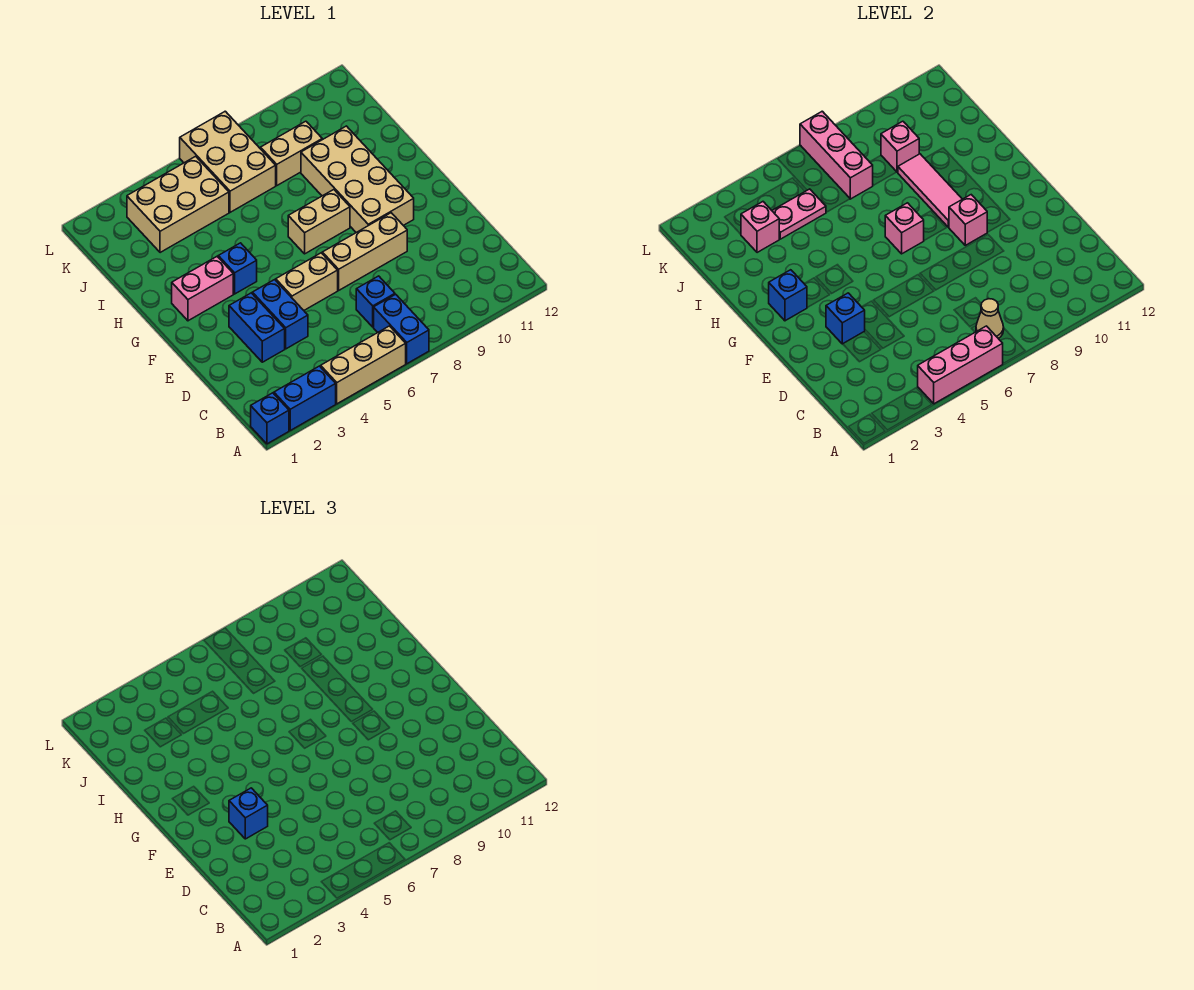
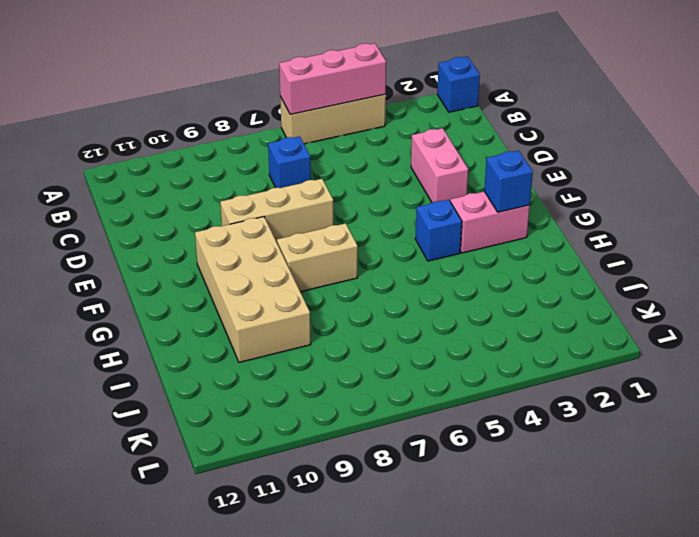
pink brick D3:E3 level 1 -> blue brick D3:E3 level 1
none -> blue brick A2:A3 level 1
none -> blue brick A7:B7 level 1
none -> blue brick D4:E4 level 1

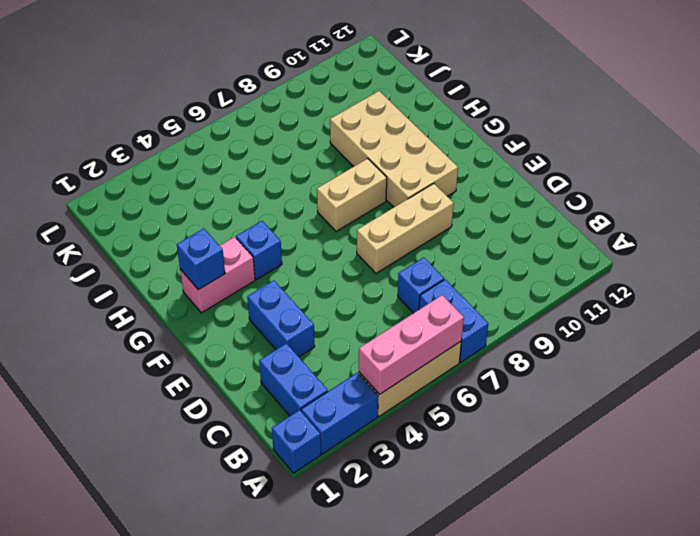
blue brick B2:C2 level 1 -> blue brick D4:E4 level 1
none -> tan brick E5:E6 level 1
none -> tan brick J3:K5 level 1
none -> tan brick J6:L7 level 1

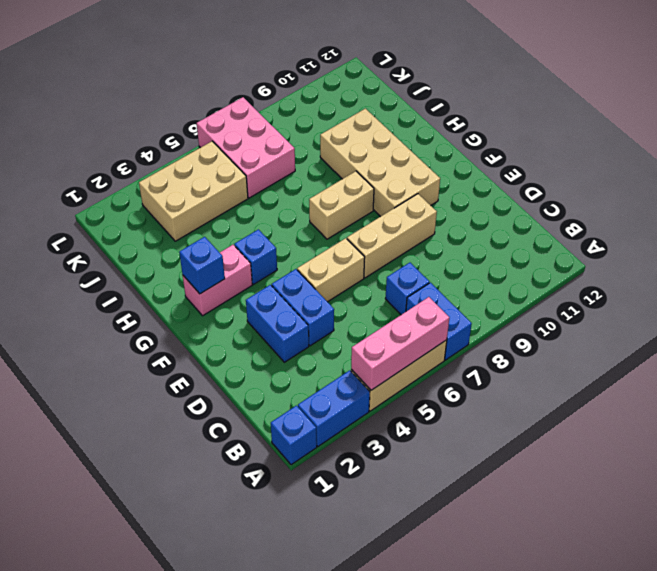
pink brick J6:L7 level 1 -> tan brick J6:L7 level 1
none -> tan brick J8:J9 level 1
none -> tan cone B7 level 2
none -> blue brick E3 level 2

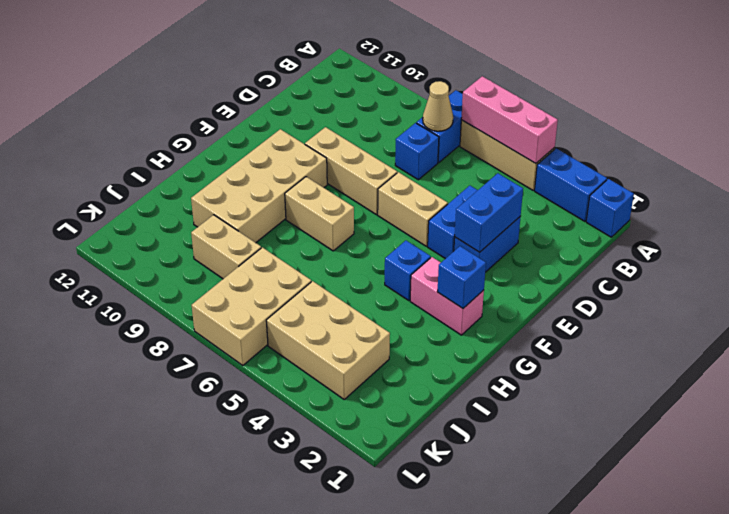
blue brick D3:E3 level 2 -> blue brick E3 level 2
none -> pink brick F9 level 2
none -> pink brick G7 level 2
none -> pink tile G9:I9 level 2

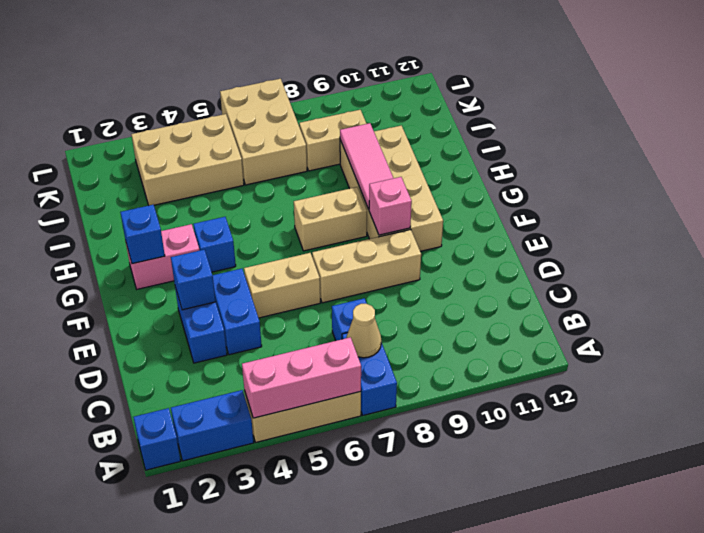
none -> pink brick G7 level 2
none -> pink brick J3 level 2
none -> pink plate J4:J5 level 2

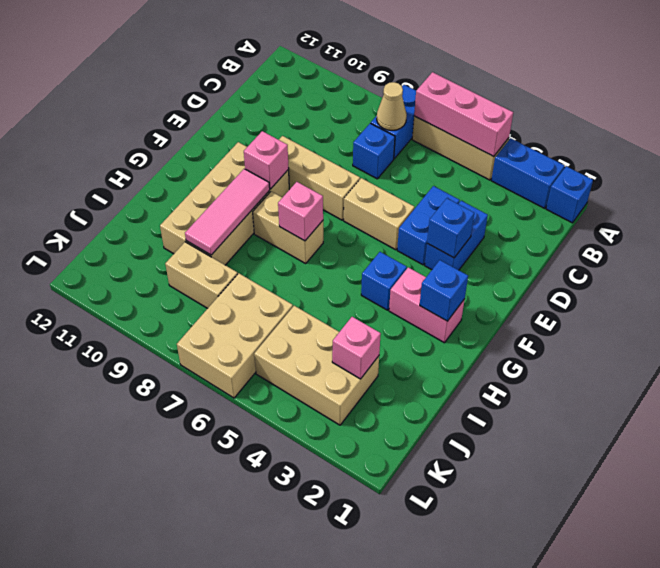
none -> pink plate J4:J5 level 2
none -> pink brick J7:L7 level 2
none -> pink brick J9 level 2

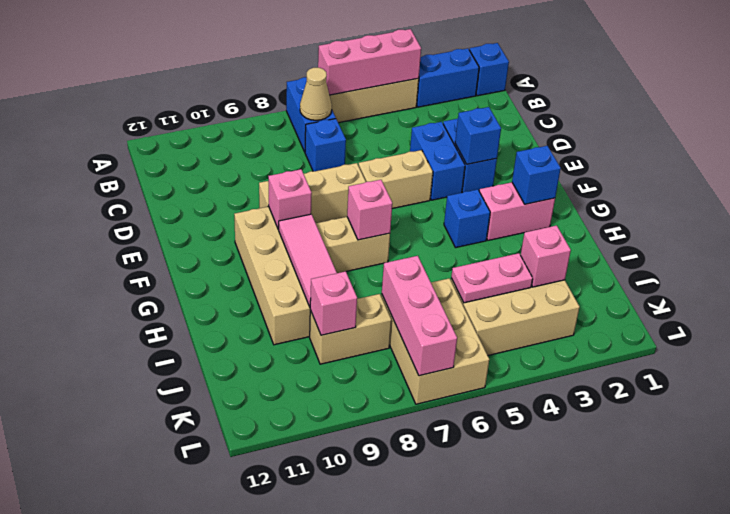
none -> blue brick E3 level 3

